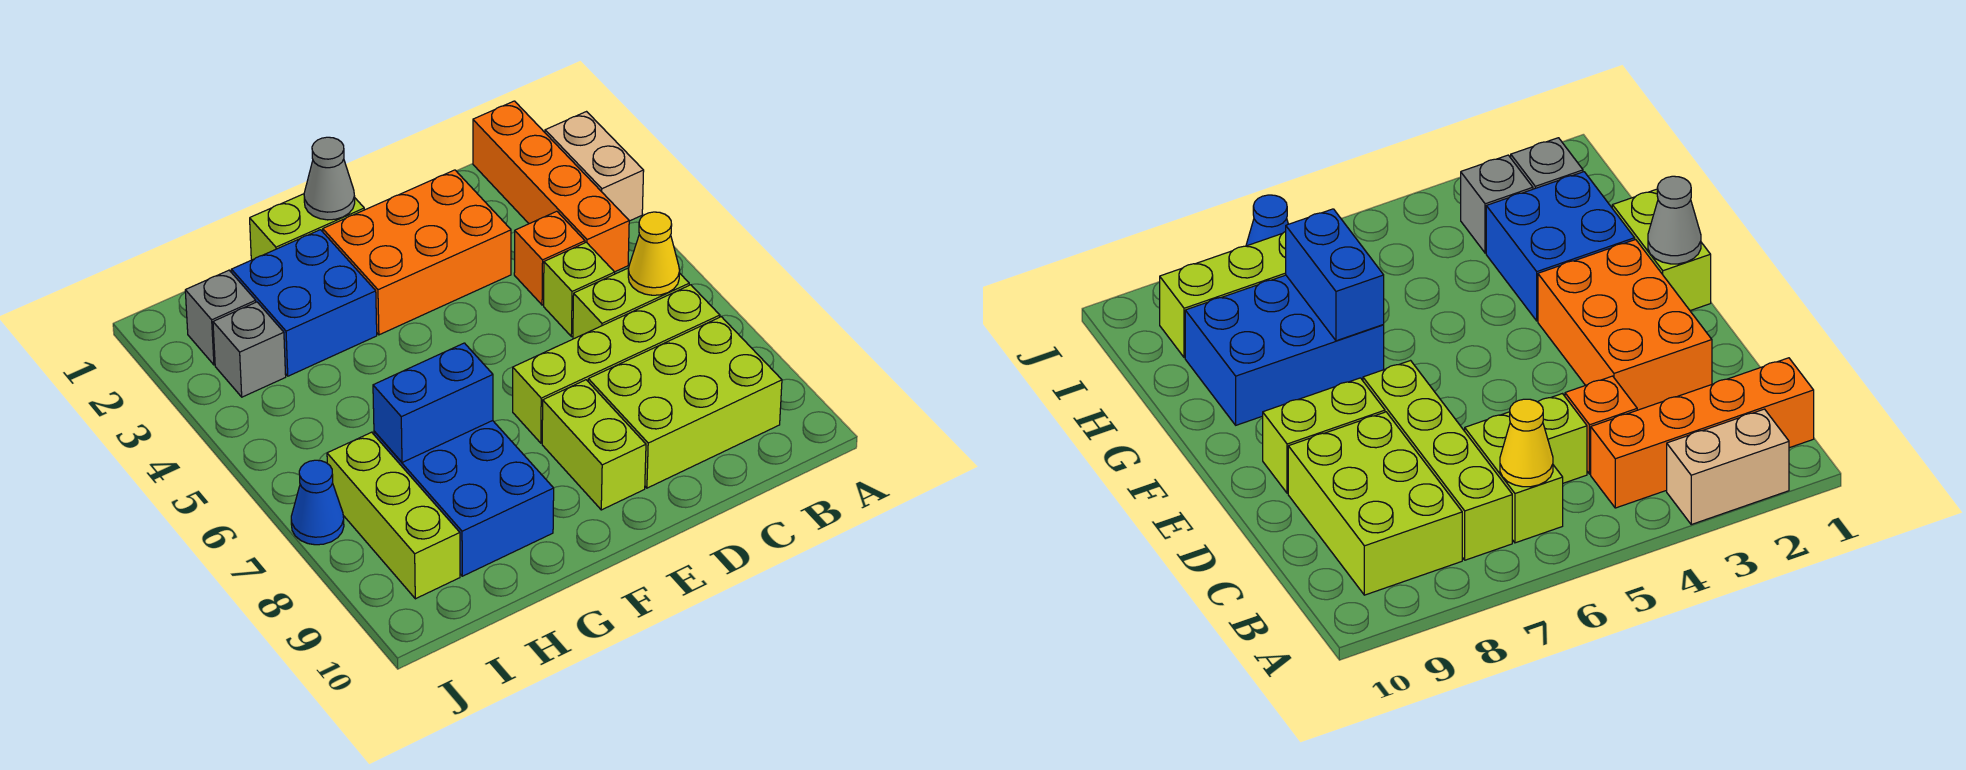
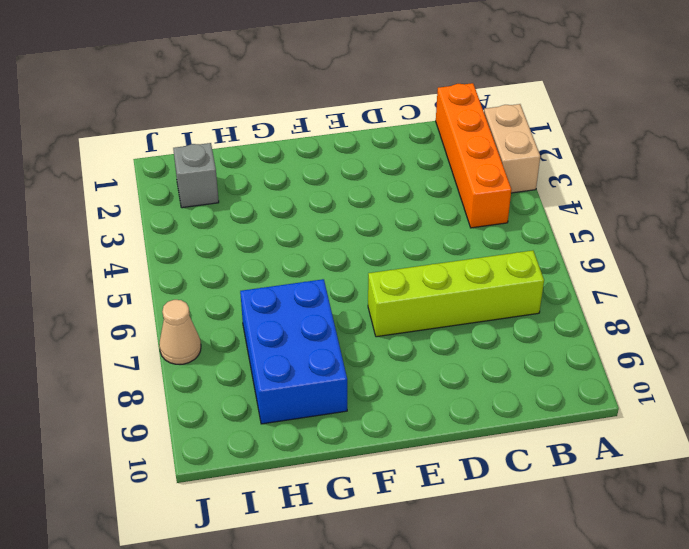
tan cone J7 level 1 -> blue cone J7 level 1
none -> lime brick B6:C6 level 1
none -> lime brick B8:D9 level 1
none -> orange brick C4 level 1

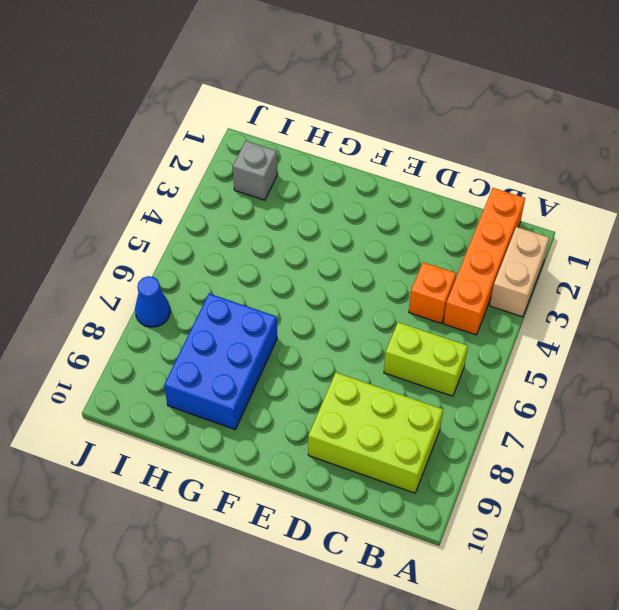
none -> lime brick B7:E7 level 1
none -> lime brick C5 level 1
none -> orange brick D2:F3 level 1

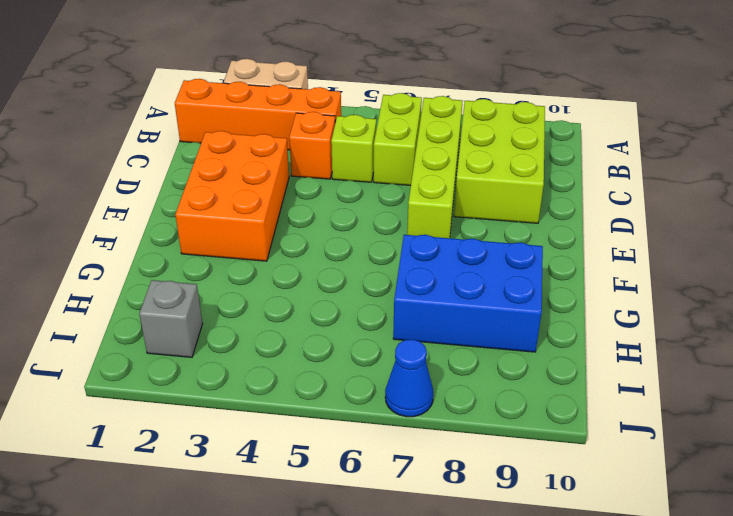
none -> lime brick E8:E9 level 1
none -> lime brick F1:G1 level 1
none -> blue brick G2:H3 level 1

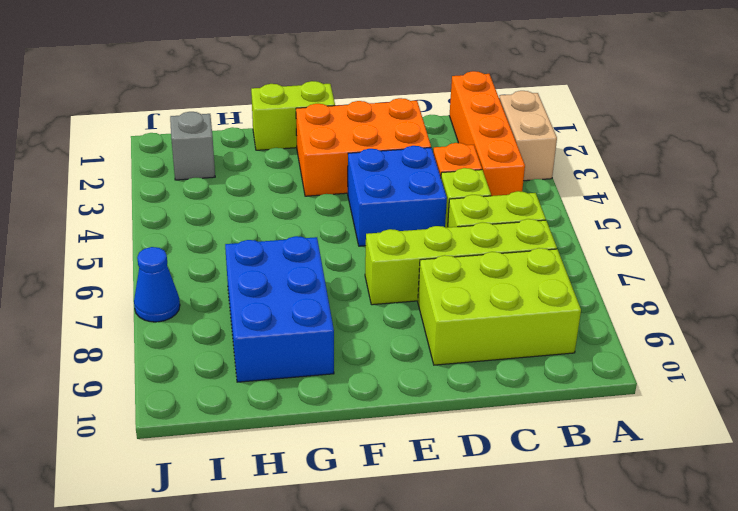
blue brick D4:E5 level 1 -> blue brick G2:H3 level 1
none -> lime brick E8:E9 level 1
none -> grey brick I3 level 1
none -> lime brick I7:I9 level 1

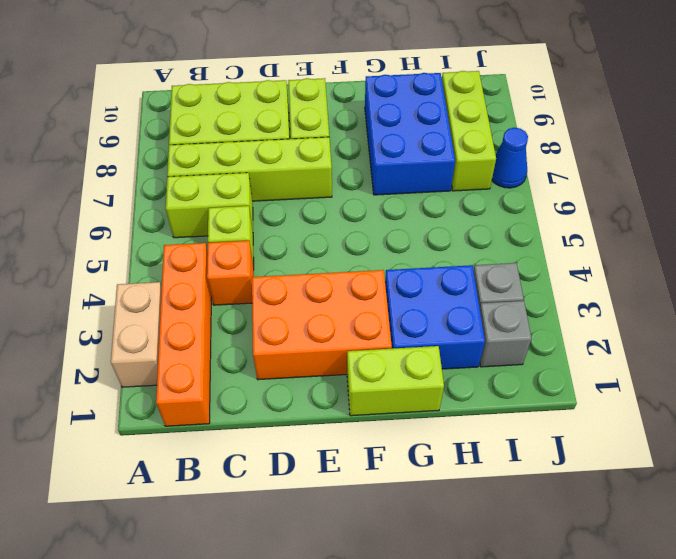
none -> yellow cone B6 level 2
none -> grey cone F1 level 2
none -> blue brick G7:H7 level 2

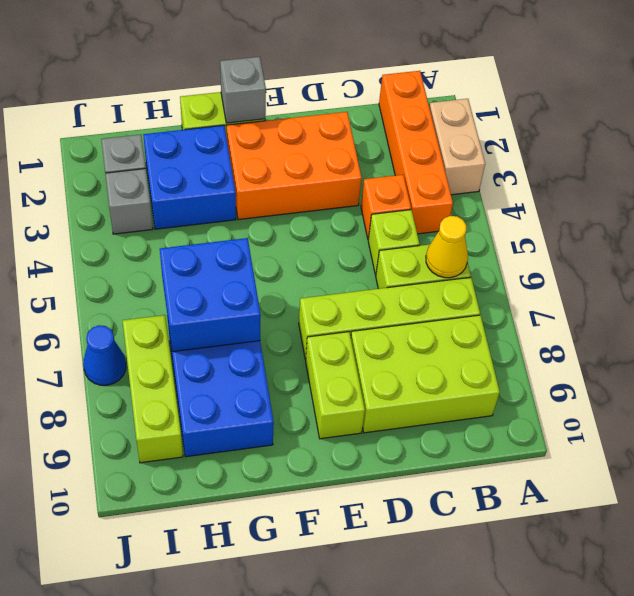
grey brick F1 level 2 -> grey cone F1 level 2
blue brick G6:H7 level 2 -> blue brick G7:H7 level 2

